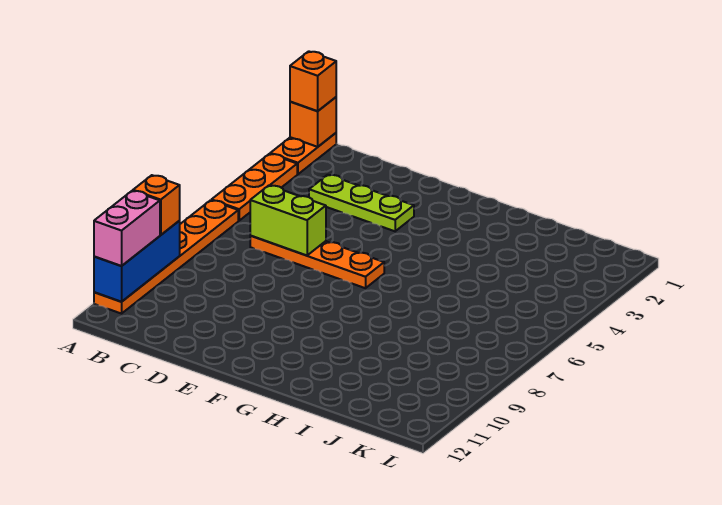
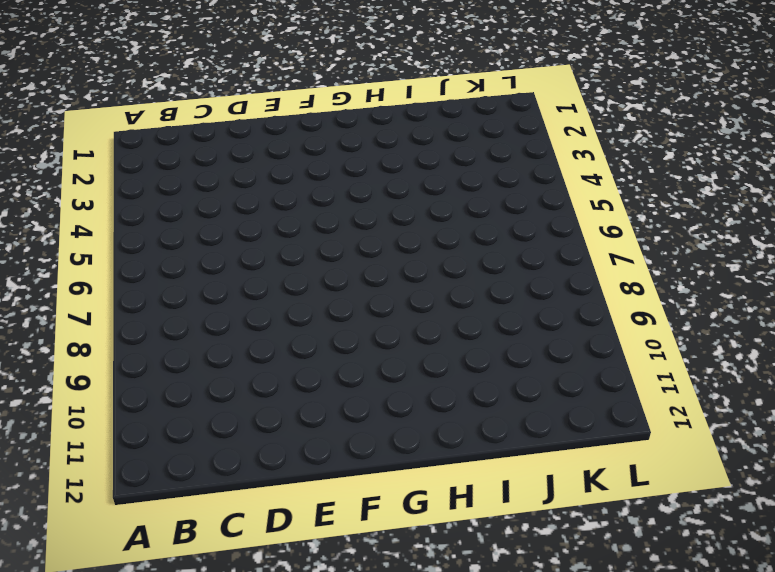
none -> orange plate A1:A2 level 1
none -> orange plate A3:A5 level 1

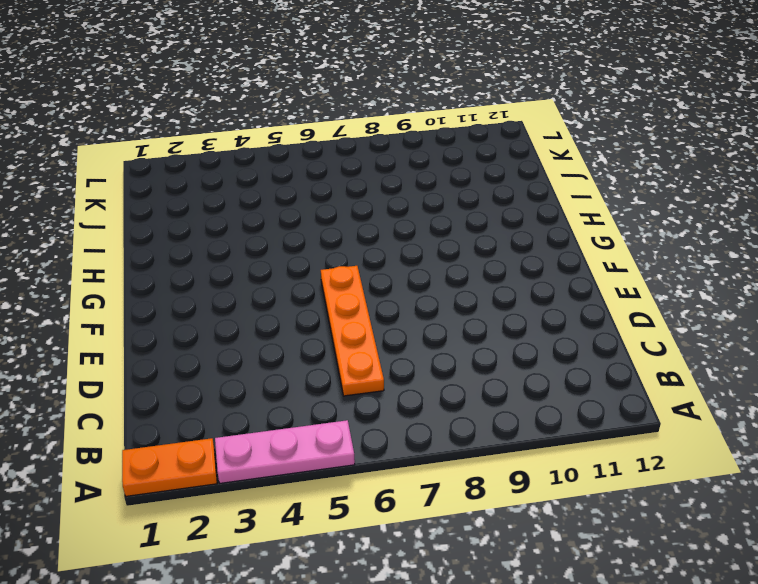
pink plate A3:A5 level 1 -> orange plate A3:A5 level 1
none -> orange plate A6:A11 level 1
none -> lime plate C3:E3 level 1

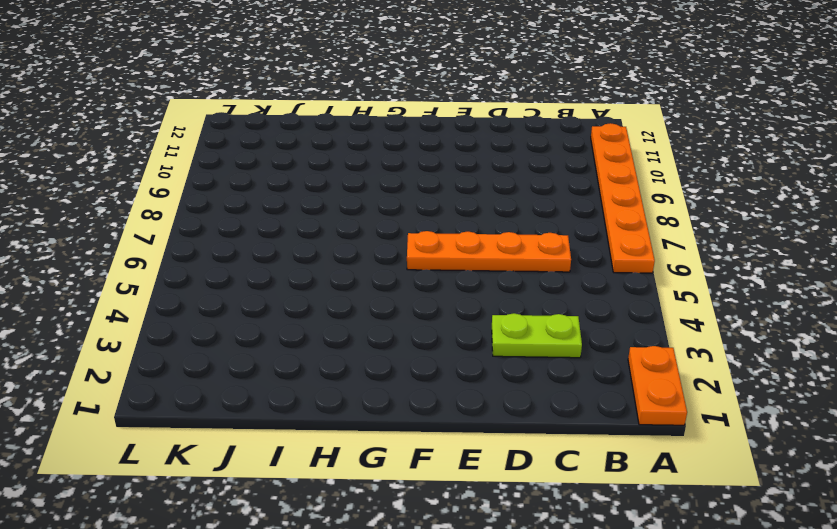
lime plate C3:D3 level 1 -> lime plate C3:E3 level 1
none -> orange plate A3:A5 level 1
none -> orange brick A1 level 2

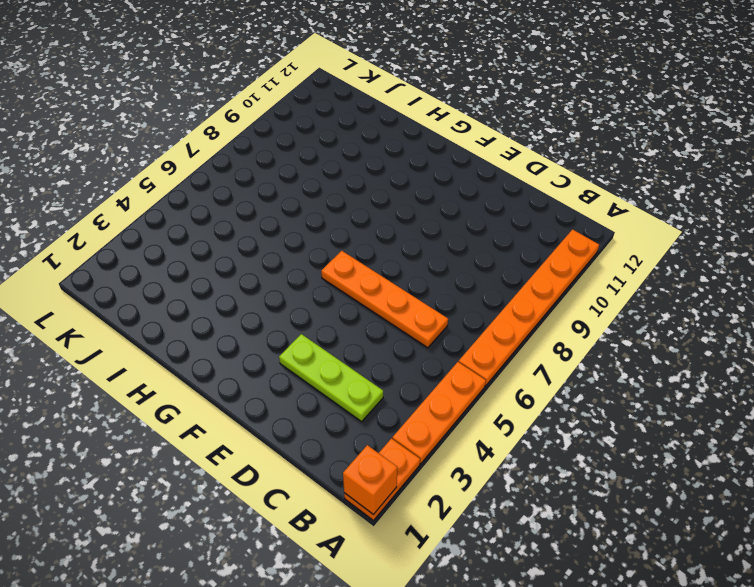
none -> blue brick A9:A11 level 2
none -> lime brick C6:D6 level 2

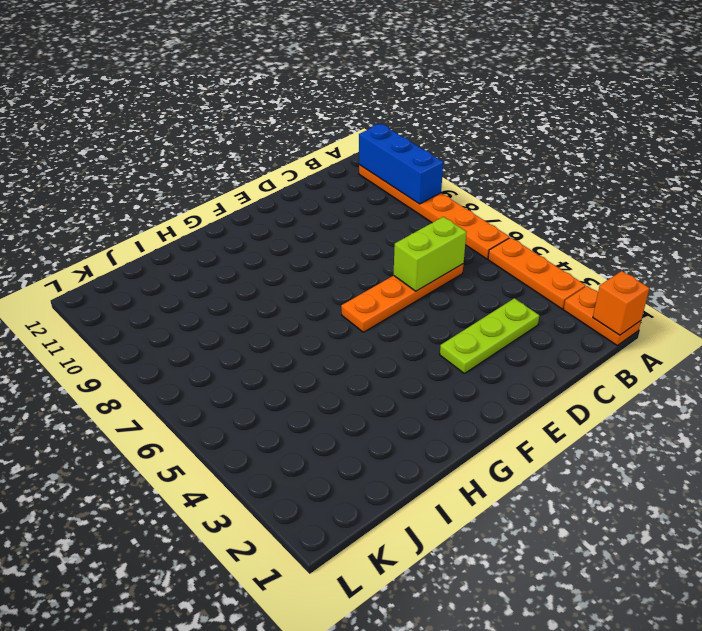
none -> orange brick A1 level 3
none -> orange brick A9 level 3

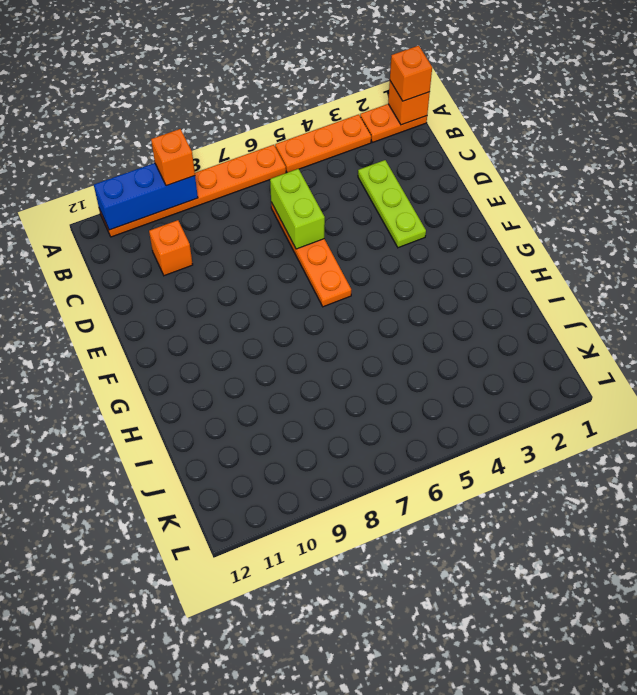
orange brick C10 level 1 -> none
none -> pink brick A10:A11 level 3

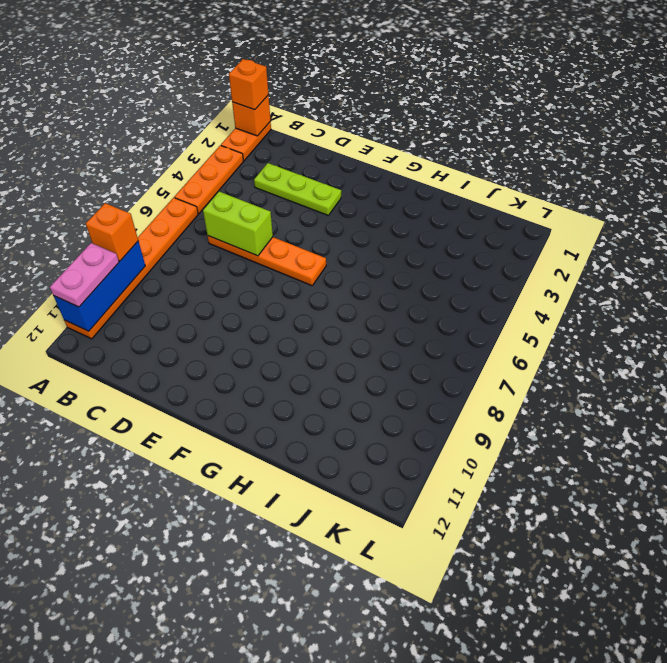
pink plate A10:A11 level 3 -> pink brick A10:A11 level 3

